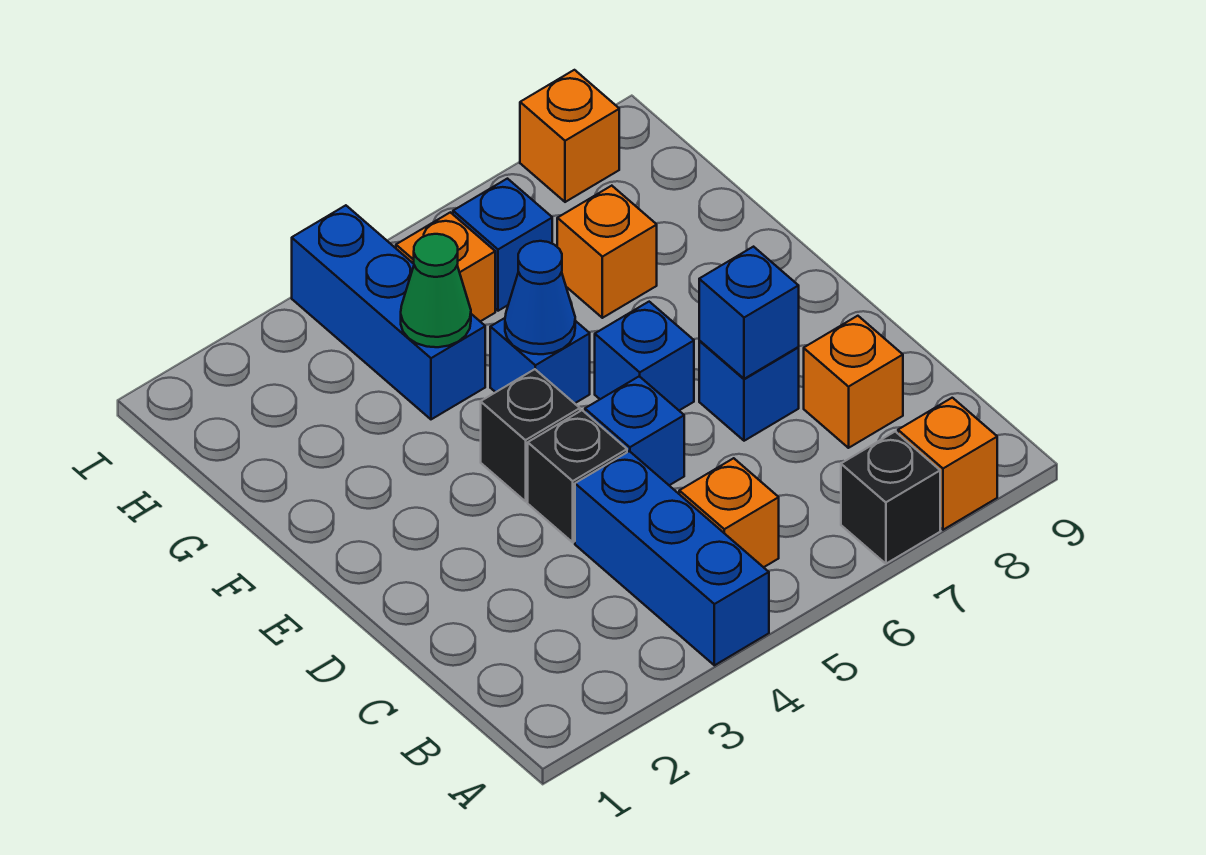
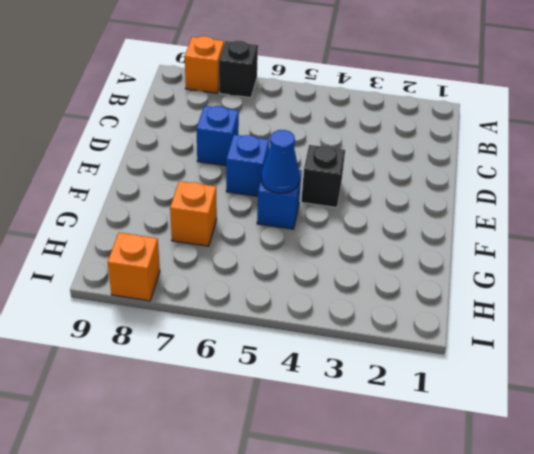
none -> blue brick A4:C4 level 1
none -> orange brick B5 level 1
none -> orange brick C8 level 1

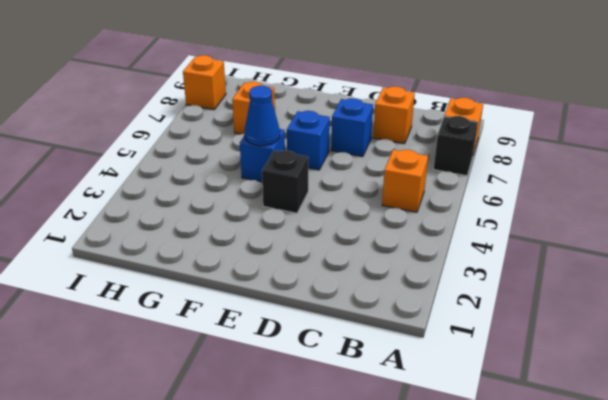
none -> blue brick A4:C4 level 1
none -> black brick D4 level 1
none -> blue brick D5 level 1

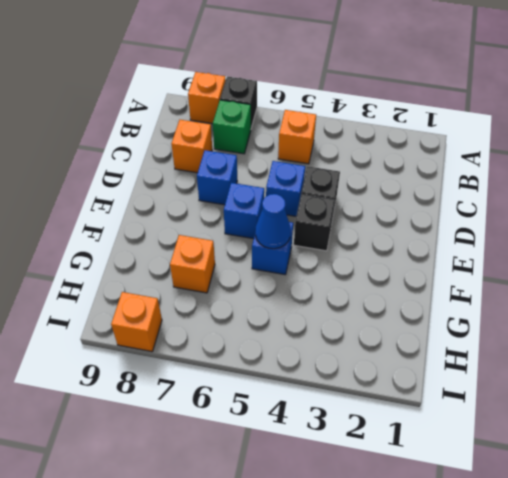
green brick B7 level 1 -> none
none -> blue brick A4:C4 level 1
none -> blue brick G4:I4 level 1
none -> orange brick H5 level 1

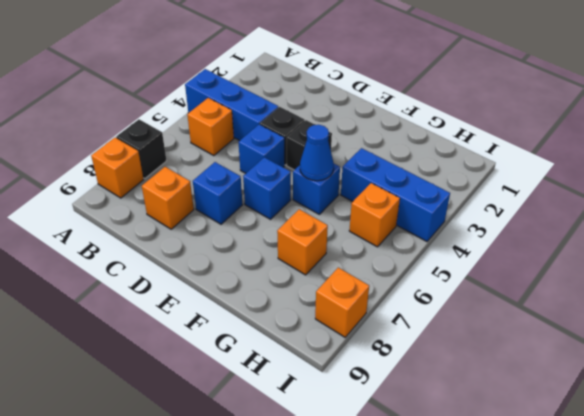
none -> blue brick H6 level 1
none -> blue brick D7 level 2
none -> green cone G4 level 2

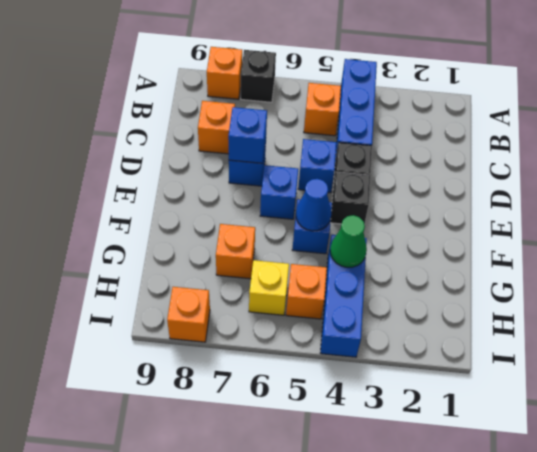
yellow brick H6 level 1 -> blue brick H6 level 1

